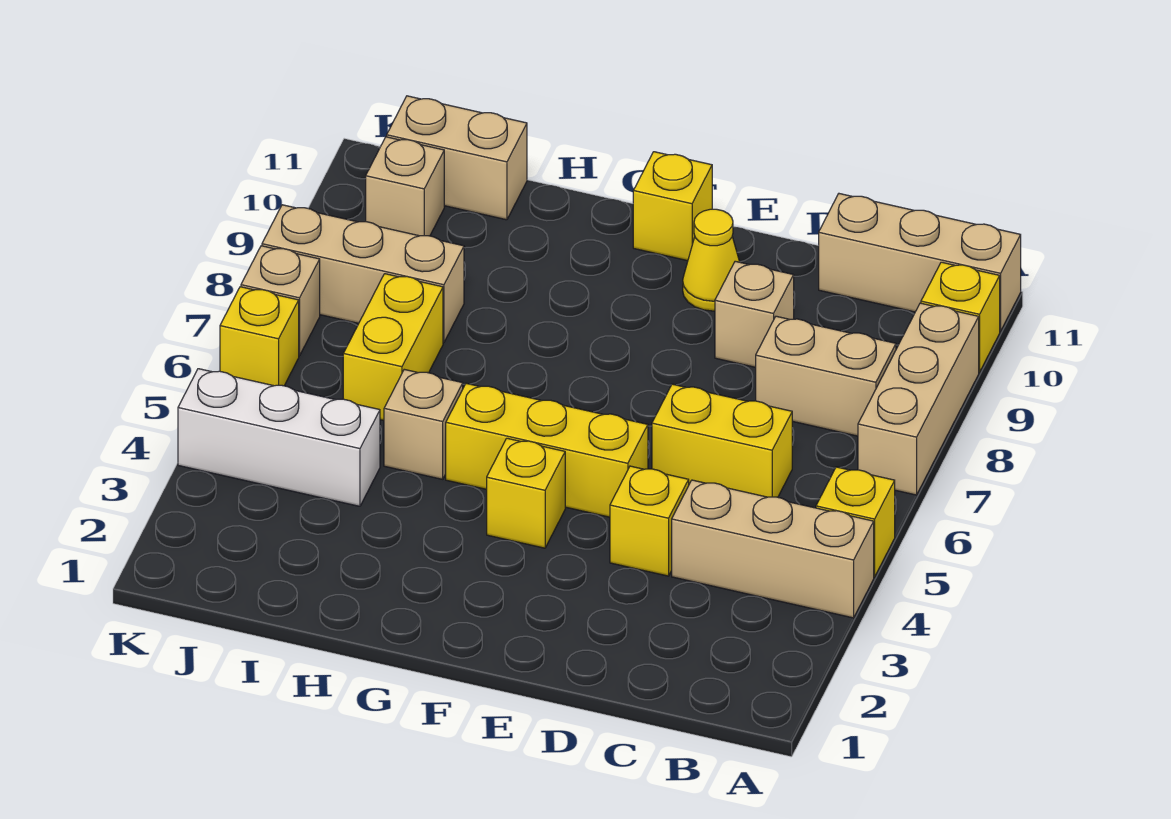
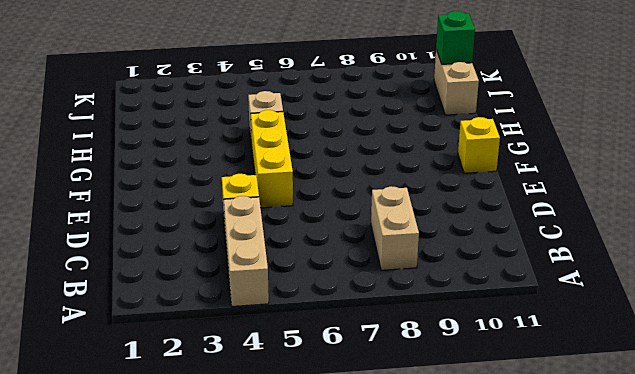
green brick J11 level 2 -> none
none -> yellow brick A5 level 1
none -> tan brick A7:A9 level 1
none -> yellow brick A10 level 1

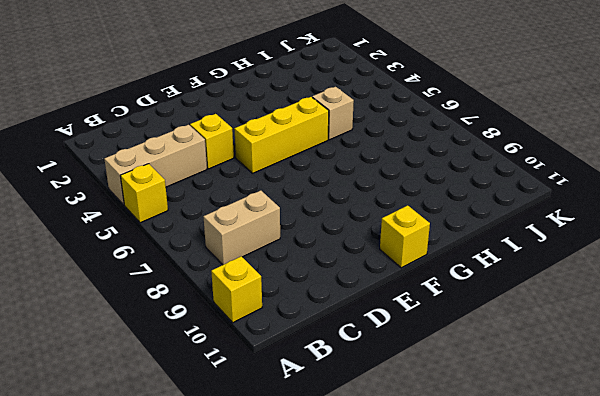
none -> tan brick A7:A9 level 1
none -> tan brick A11:C11 level 1
none -> yellow brick C6:D6 level 1

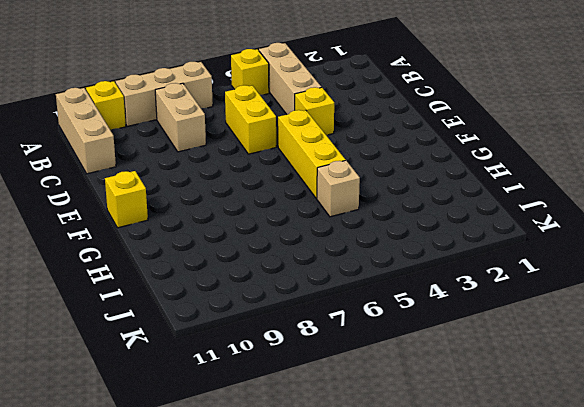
none -> tan brick D9 level 1
none -> yellow cone E10 level 1
none -> yellow brick F4 level 1

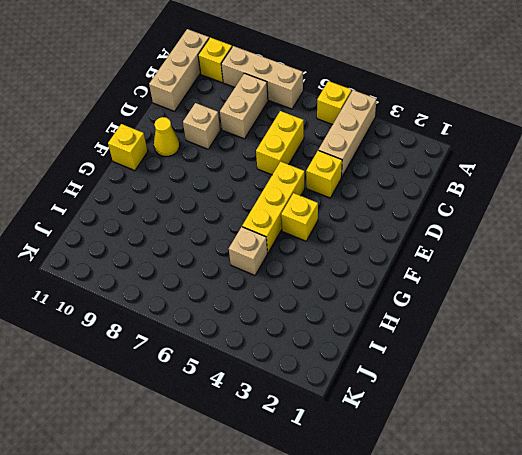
none -> white brick I4:K4 level 1
none -> yellow brick I6:I7 level 1
none -> tan brick I8:K8 level 1

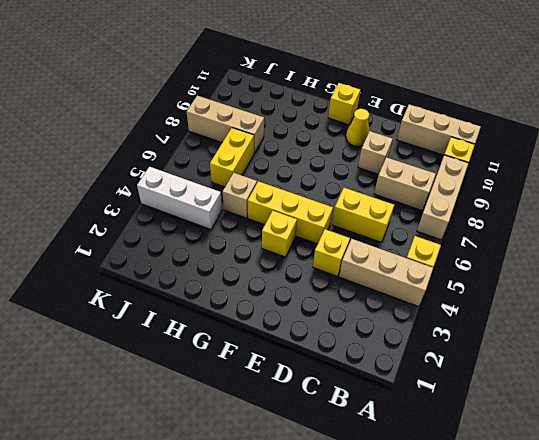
none -> tan brick I11:J11 level 1
none -> tan brick J10 level 1
none -> yellow brick K6 level 1

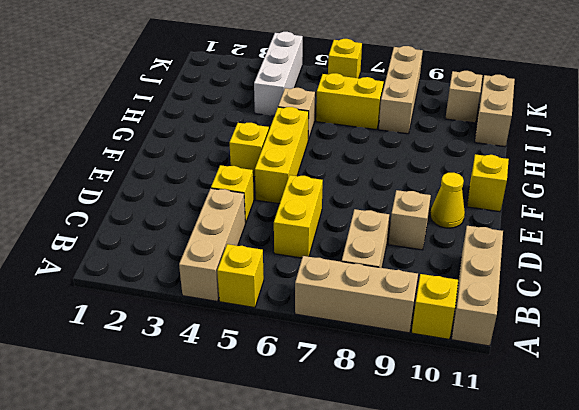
none -> tan brick K7 level 1

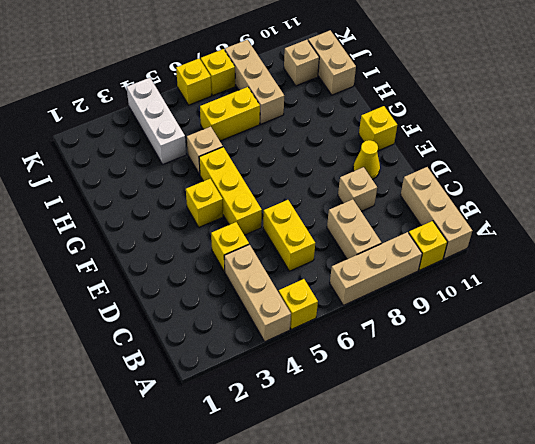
yellow brick K7 level 1 -> tan brick K7 level 1

